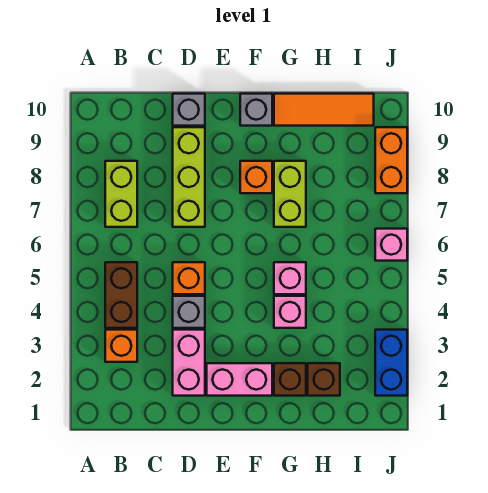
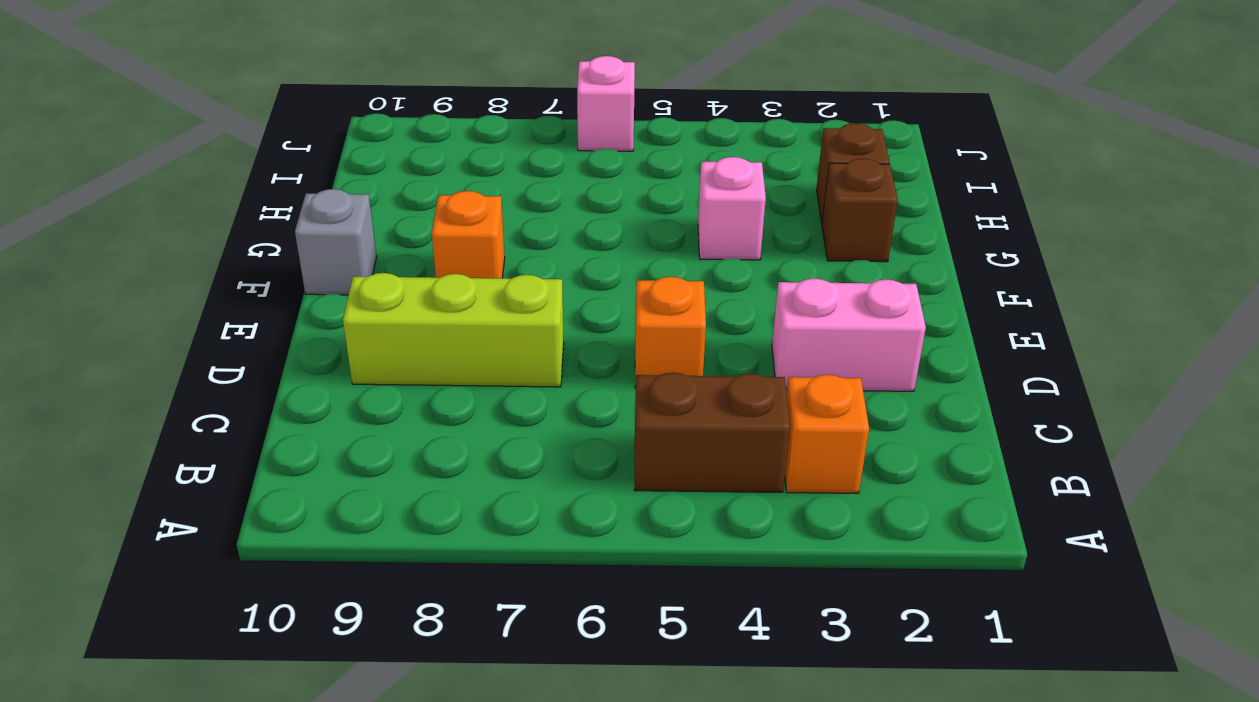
none -> lime brick B7:B8 level 1
none -> grey brick D4 level 1
none -> grey brick D10 level 1

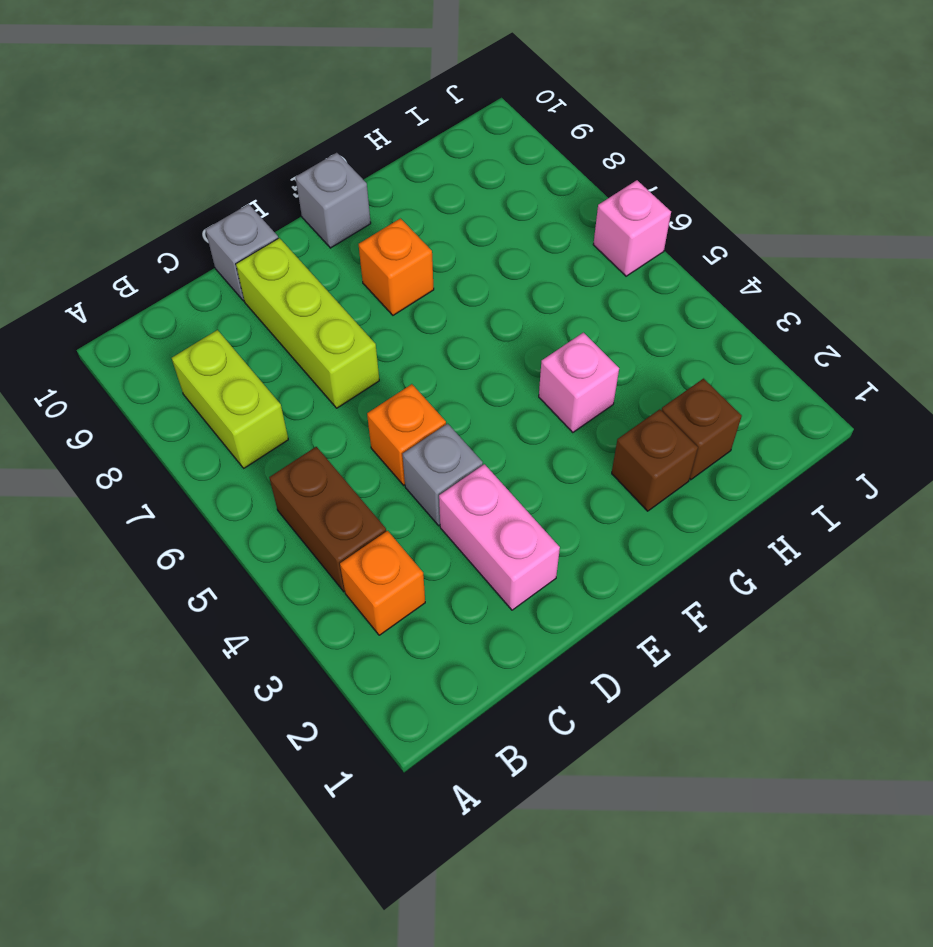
none -> pink brick E2:F2 level 1
none -> pink brick G5 level 1
none -> lime brick G7:G8 level 1

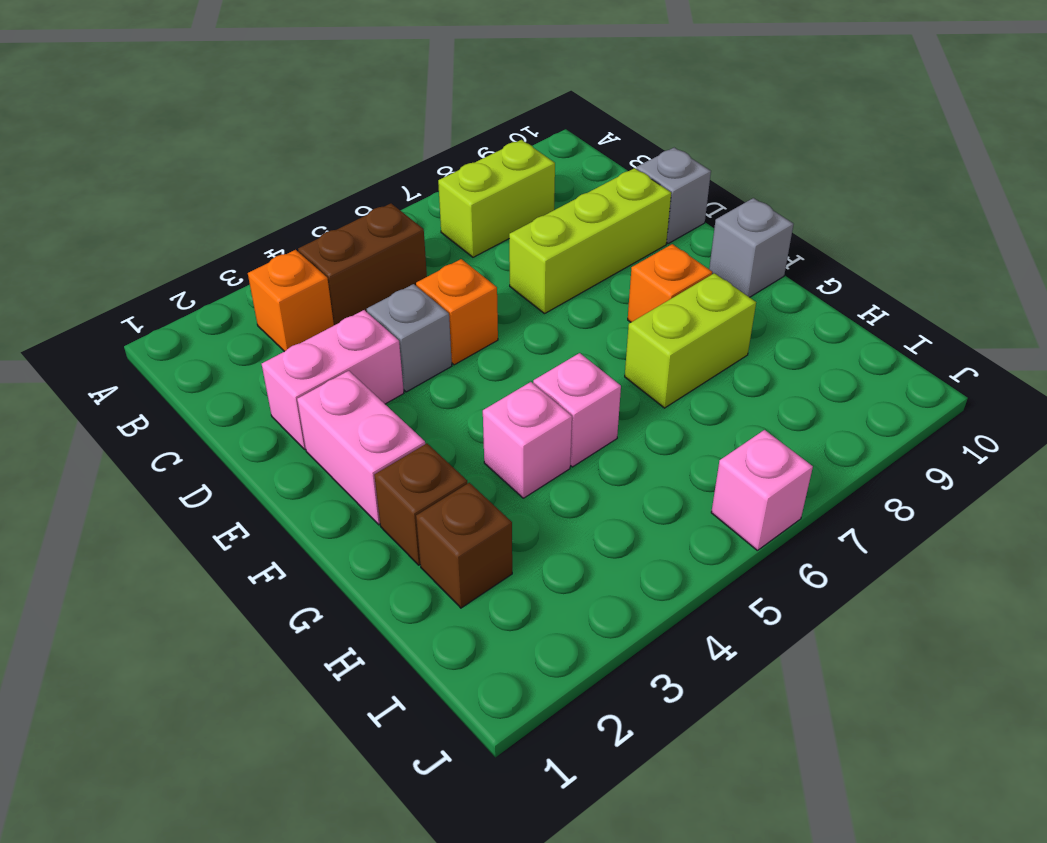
none -> orange tile G10:I10 level 1
none -> blue brick J2:J3 level 1
none -> orange brick J8:J9 level 1

